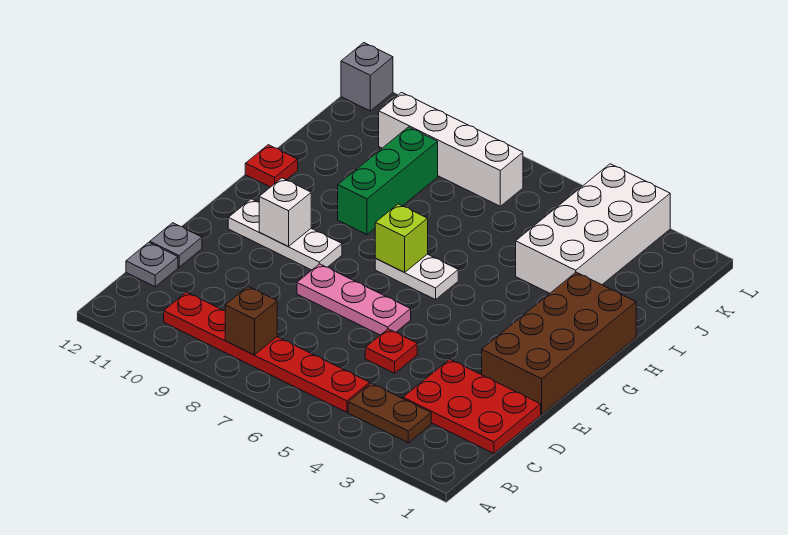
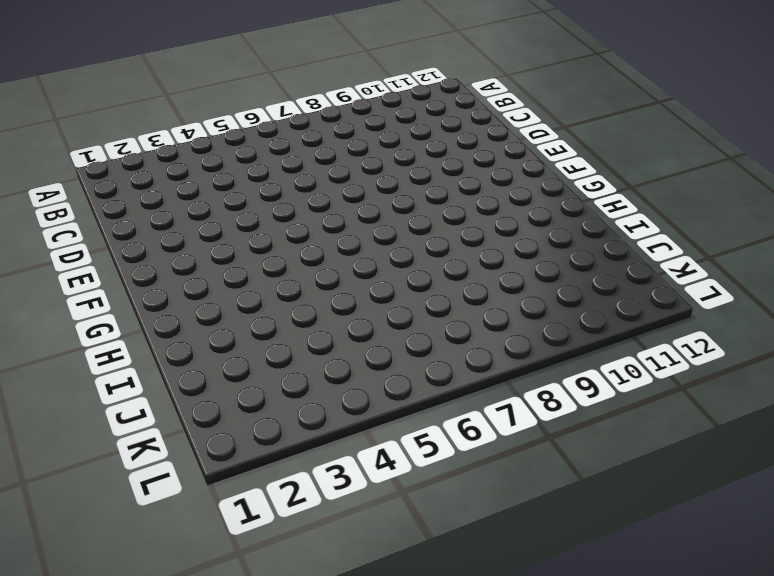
none -> brown plate B3:B4 level 1
none -> red plate B5:B10 level 1
none -> red plate C1:D3 level 1

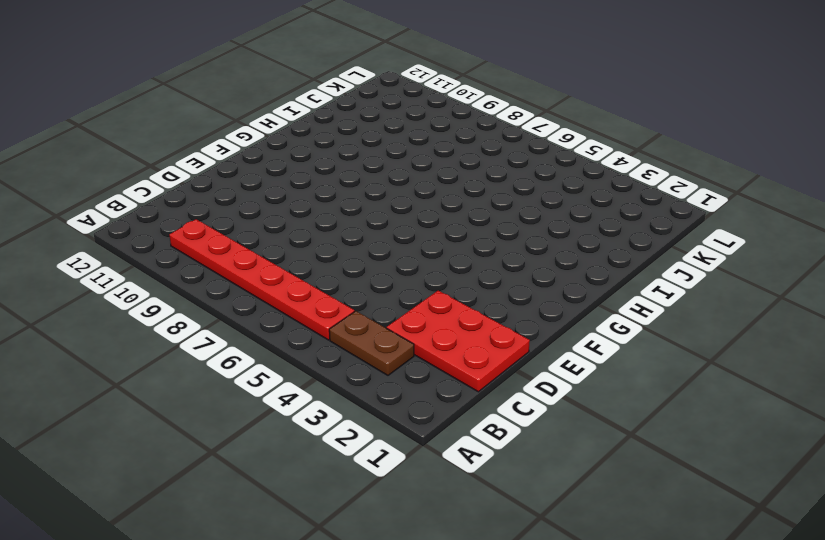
none -> grey plate C12 level 1
none -> red plate D5 level 1
none -> grey plate D12 level 1

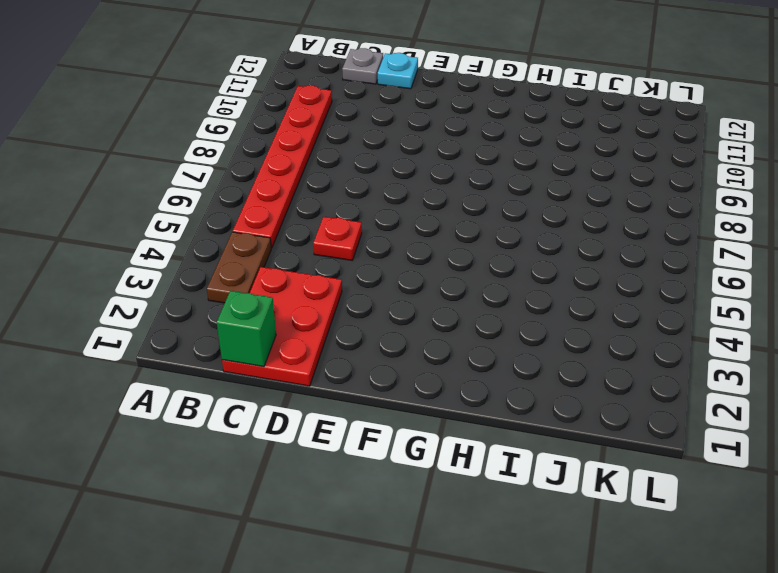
green brick C1 level 2 -> none
cyan plate D12 level 1 -> grey plate D12 level 1
none -> brown brick E1:H2 level 1
none -> pink plate E6:E8 level 1
none -> white plate F9:F11 level 1

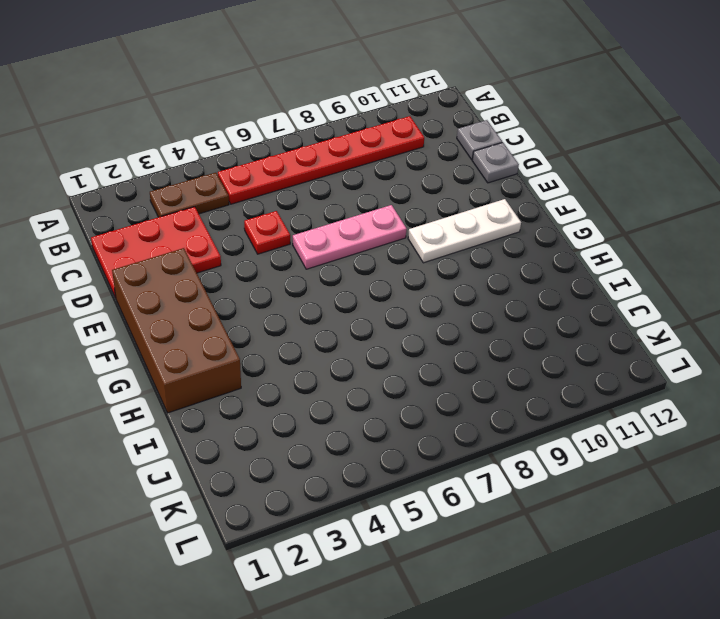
none -> white plate G6:G7 level 1
none -> green brick H9:J9 level 1
none -> red plate H12 level 1

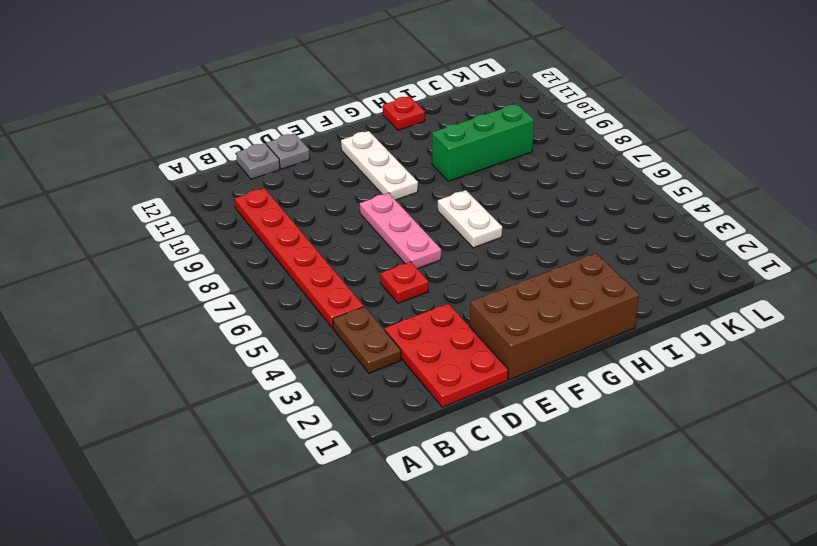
none -> white brick I3:L4 level 1
none -> white brick K7:K10 level 1
none -> grey brick L12 level 1

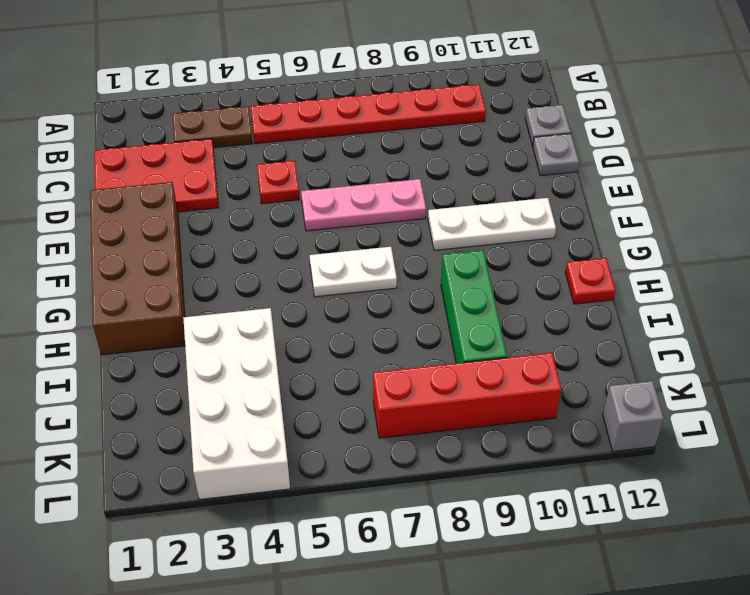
red brick K7:K10 level 1 -> white brick K7:K10 level 1
none -> brown brick B8 level 2
none -> white brick F10 level 2
none -> lime brick G7 level 2

